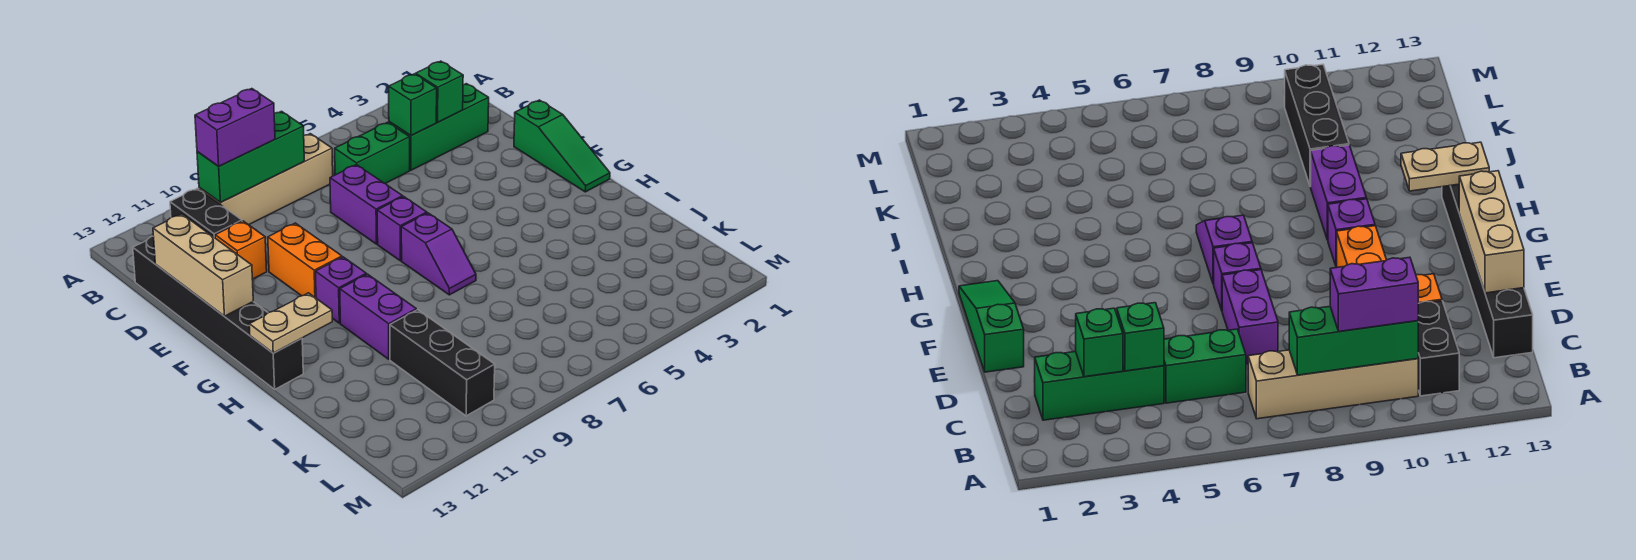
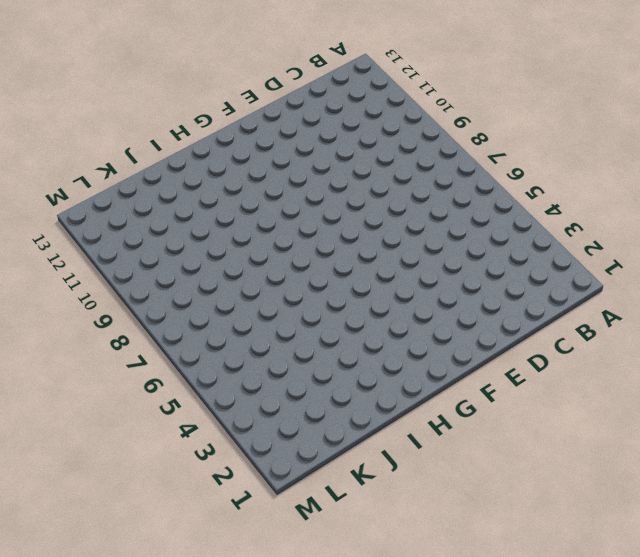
none -> tan brick B7:B10 level 1
none -> black brick B11:C11 level 1
none -> green brick C2:C4 level 1

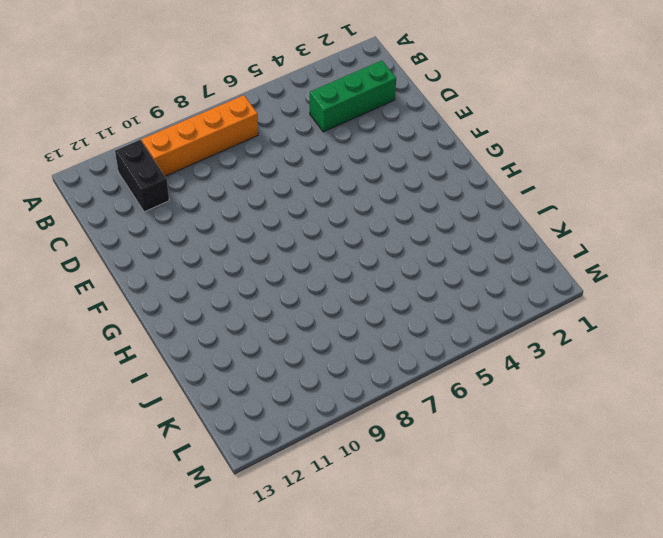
orange brick B7:B10 level 1 -> tan brick B7:B10 level 1
none -> green brick C5:C6 level 1
none -> black brick C13:H13 level 1
none -> purple brick D7:E7 level 1

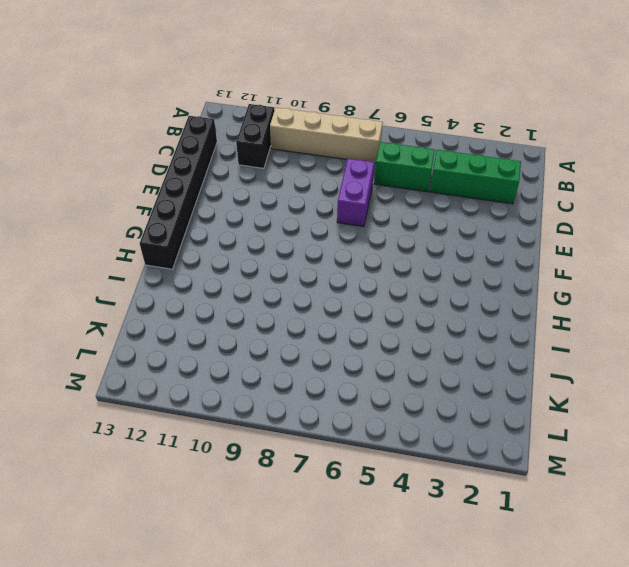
none -> orange brick D11 level 1
none -> green slope E1:G1 level 1 top E
none -> orange brick E10:F10 level 1

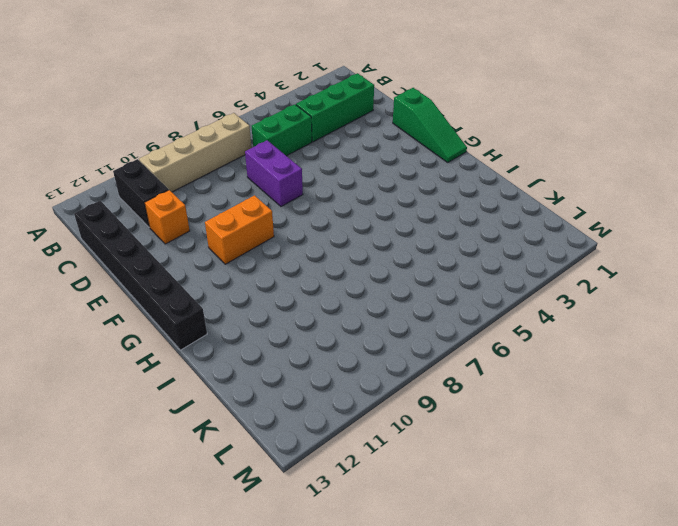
orange brick F9:F10 level 1 -> orange brick E10:F10 level 1
none -> purple brick F7 level 1
none -> purple slope G7:H7 level 1 top G
none -> purple brick G10 level 1

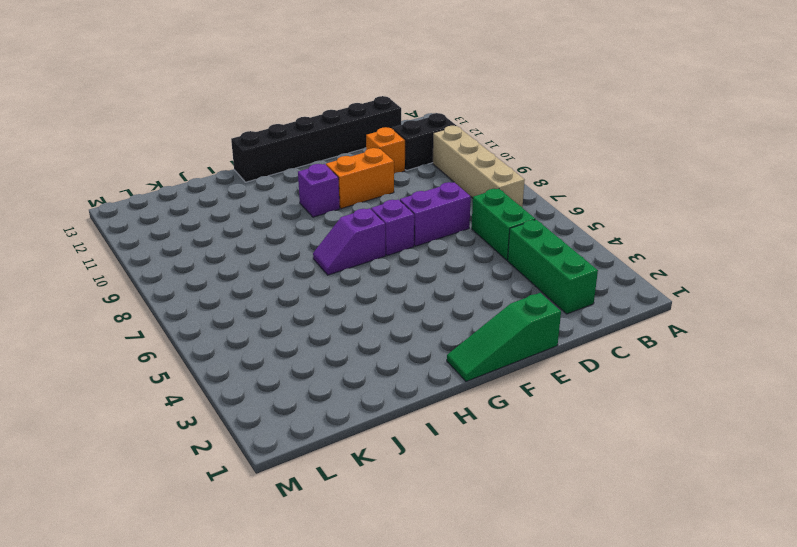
none -> purple brick H10:I10 level 1
none -> black brick J10:L10 level 1
none -> green brick B8:B10 level 2

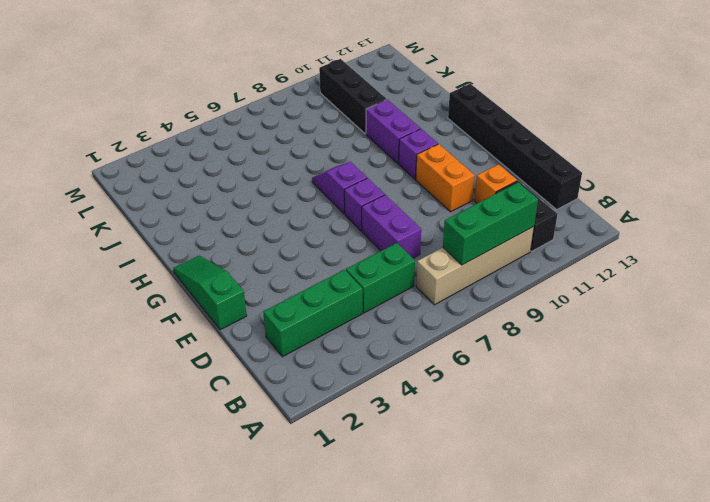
none -> green brick C3 level 2
none -> green brick C4 level 2
none -> tan brick D13:F13 level 2

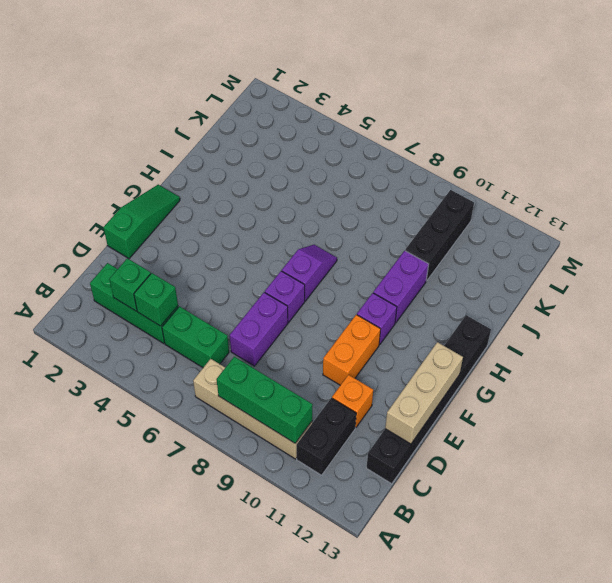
none -> tan plate H12:H13 level 2
none -> purple brick B9:B10 level 3

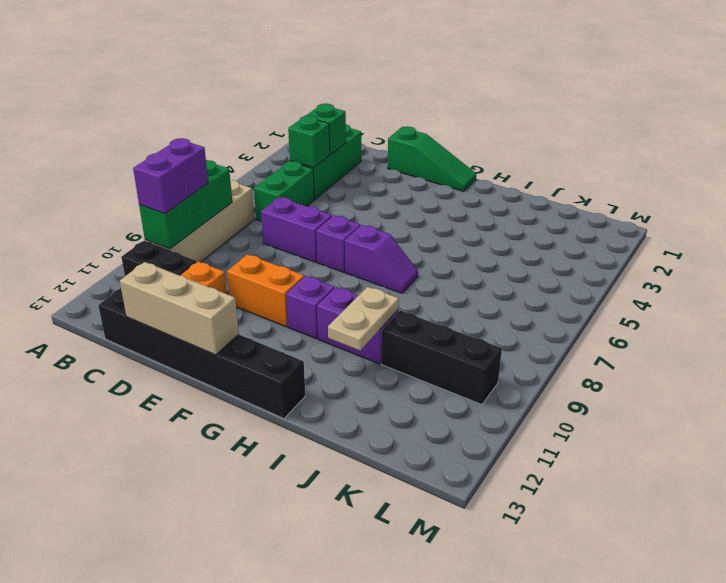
tan plate I10:I11 level 2 -> tan plate H12:H13 level 2

